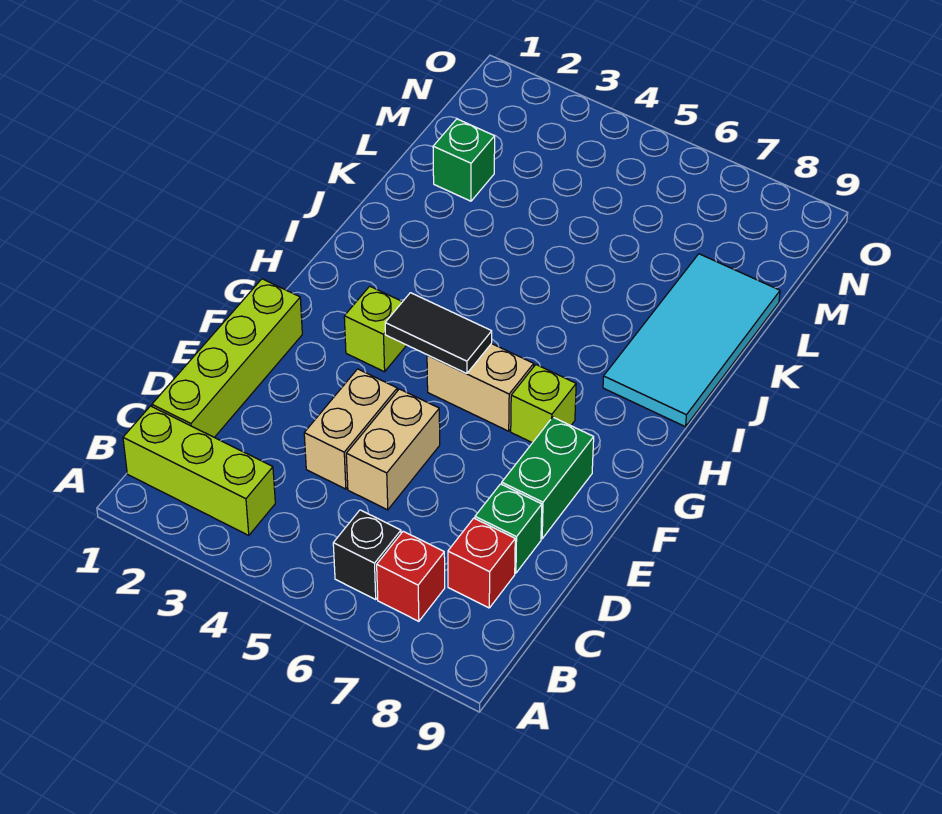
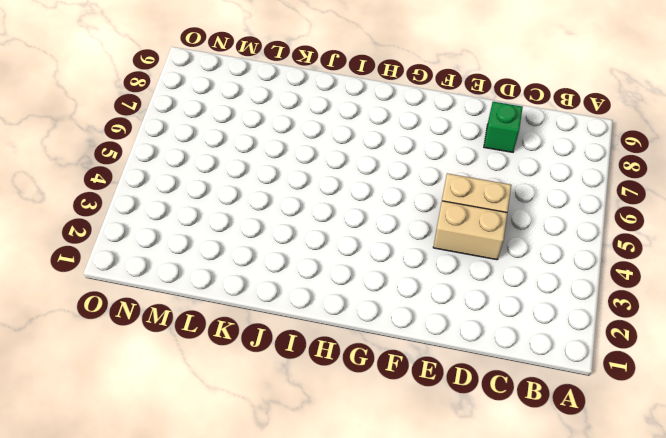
none -> lime brick B1:B3 level 1
none -> black brick B6 level 1
none -> red brick B7 level 1

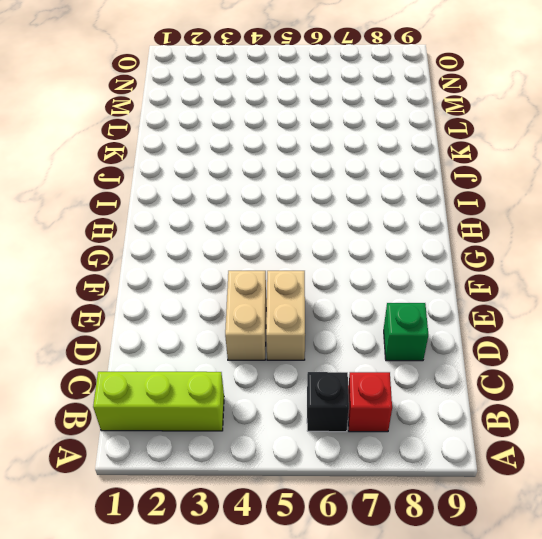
none -> lime brick C1:F1 level 1
none -> red brick C8 level 1
none -> green brick E8:F8 level 1

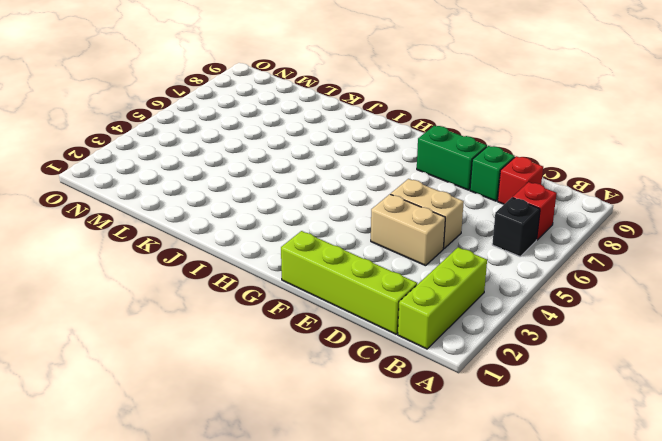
none -> lime brick G3 level 1
none -> tan brick G5:G6 level 1
none -> lime brick G7 level 1

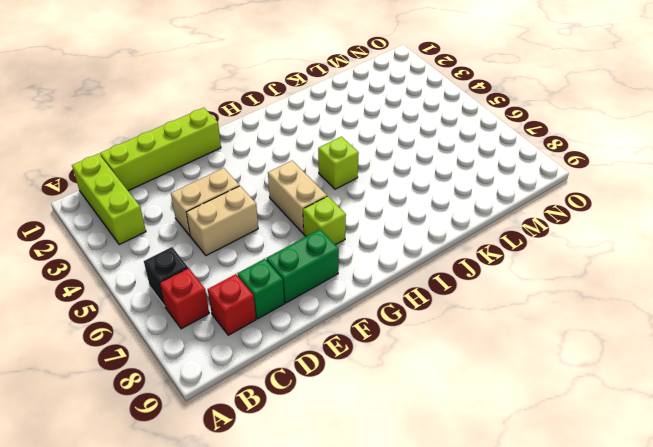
lime brick I5 level 1 -> lime brick G3 level 1
none -> cyan tile I8:L9 level 1
none -> green brick L2 level 1
none -> black tile G4:G5 level 2

